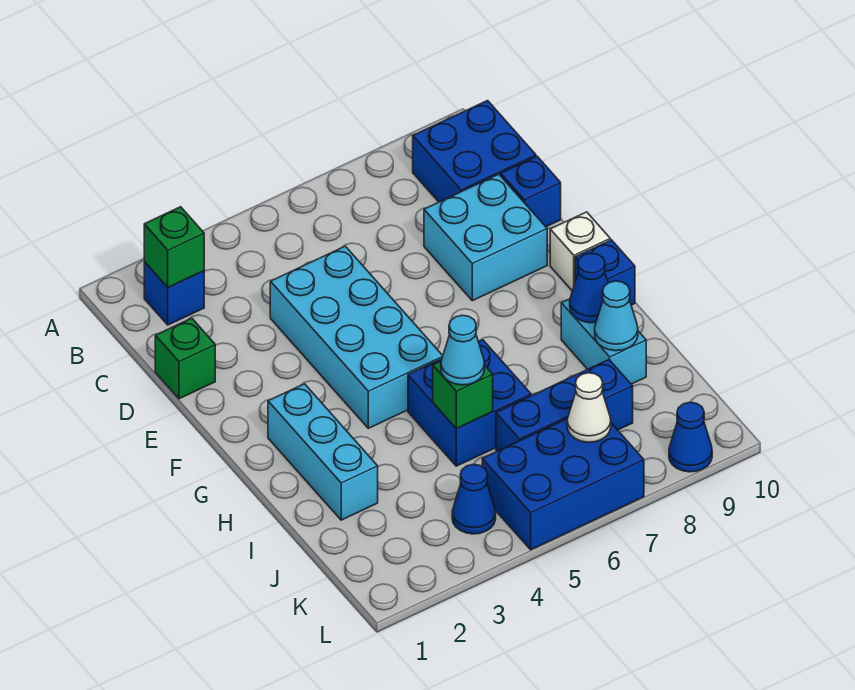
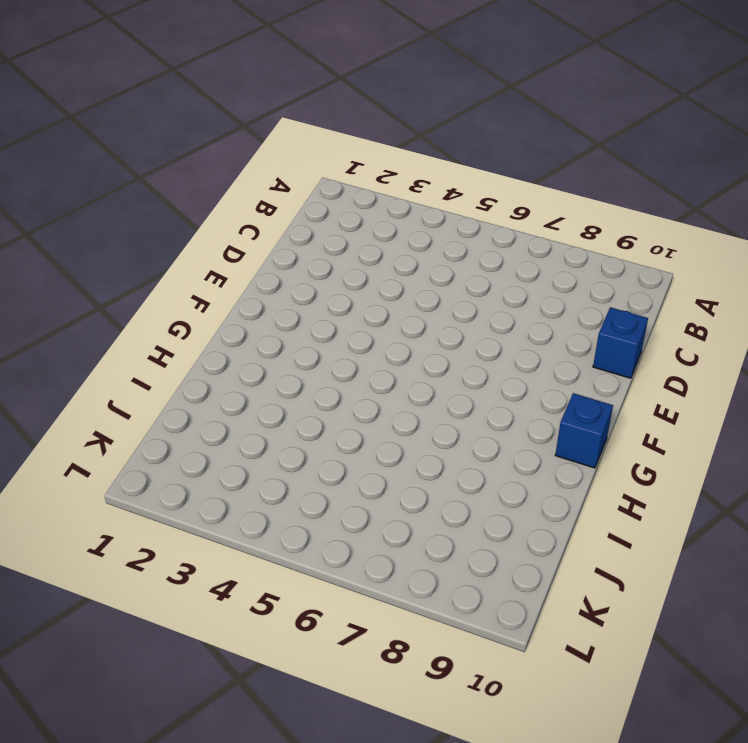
none -> blue brick B2 level 1
none -> blue brick B9:C10 level 1
none -> green brick D1 level 1

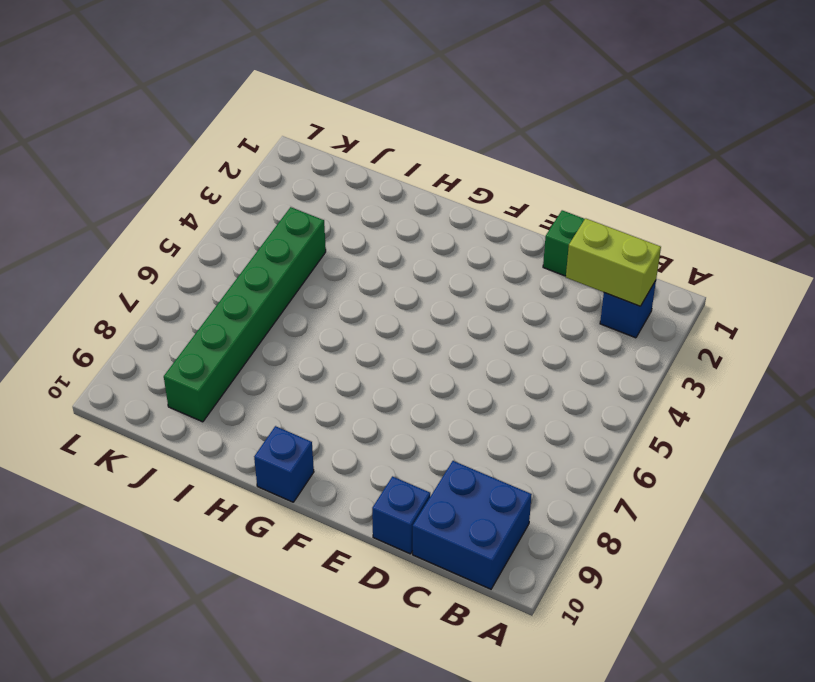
lime brick B2:C2 level 2 -> green brick B2 level 2
green brick J4:J9 level 1 -> blue brick J6:J8 level 1
none -> cyan brick D4:G5 level 1
none -> cyan brick D8:E9 level 1
none -> white brick F10 level 1

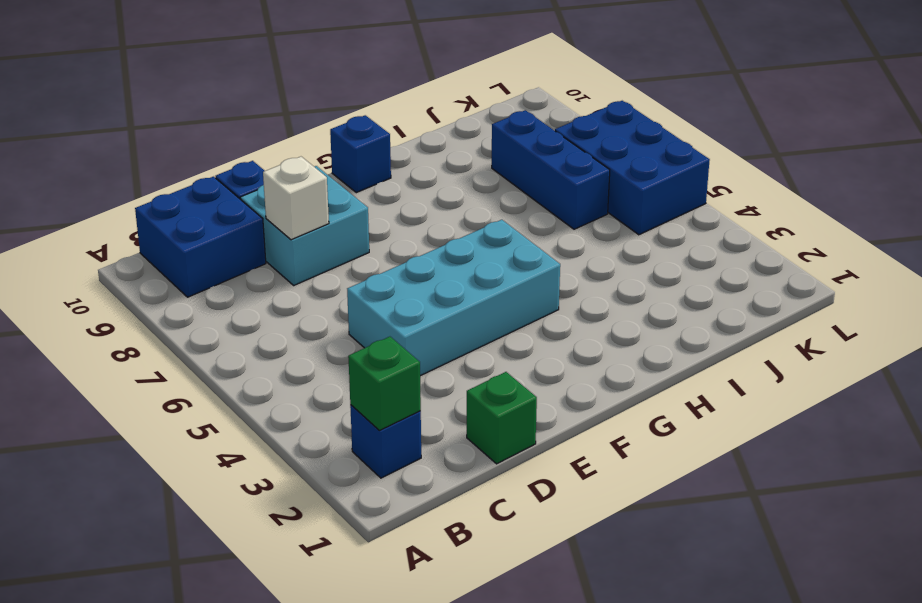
white brick D8 level 2 -> white brick F10 level 1
none -> cyan brick G2:I2 level 1
none -> blue brick H5:I6 level 1
none -> cyan brick H9:I9 level 1

